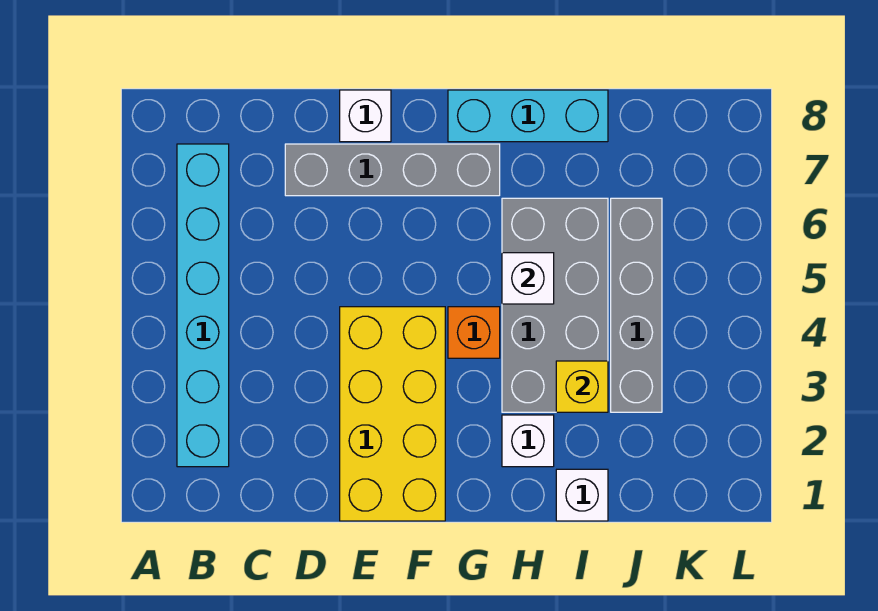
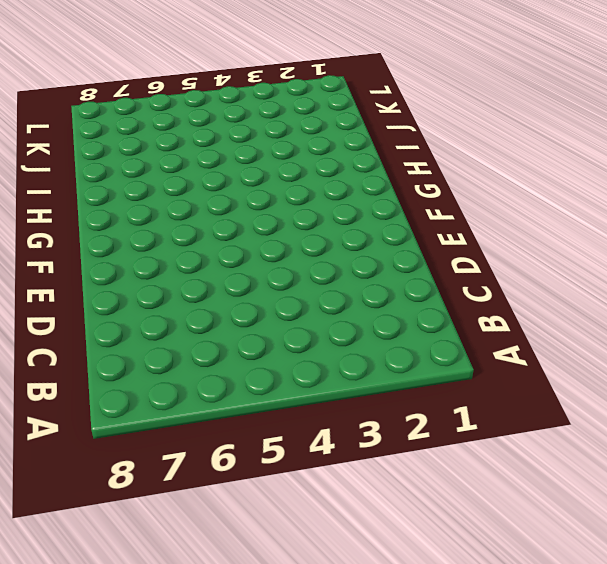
none -> cyan brick B2:B7 level 1
none -> grey brick D7:G7 level 1
none -> yellow brick E1:F4 level 1

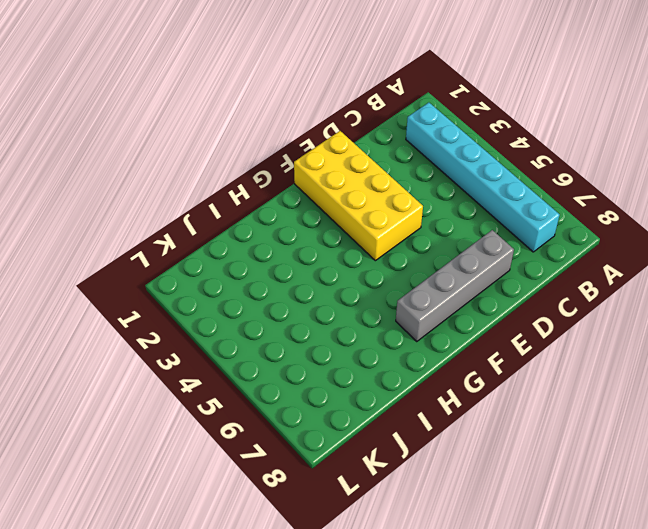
none -> white brick E8 level 1
none -> orange brick G4 level 1
none -> cyan brick G8:I8 level 1

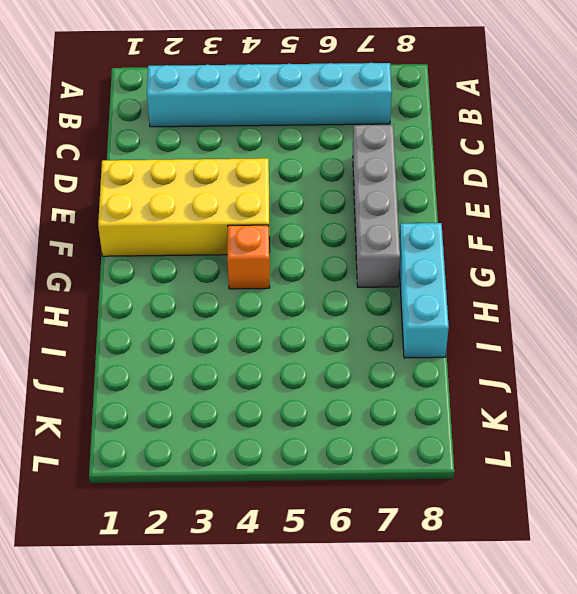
none -> white brick E8 level 1
none -> white brick H2 level 1
none -> grey brick H3:I6 level 1

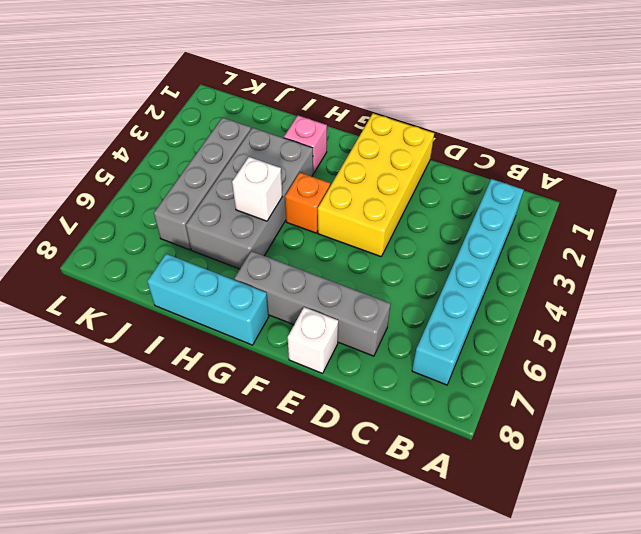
pink brick H2 level 1 -> white brick H2 level 1
none -> white brick I1 level 1
none -> yellow brick I3 level 2

